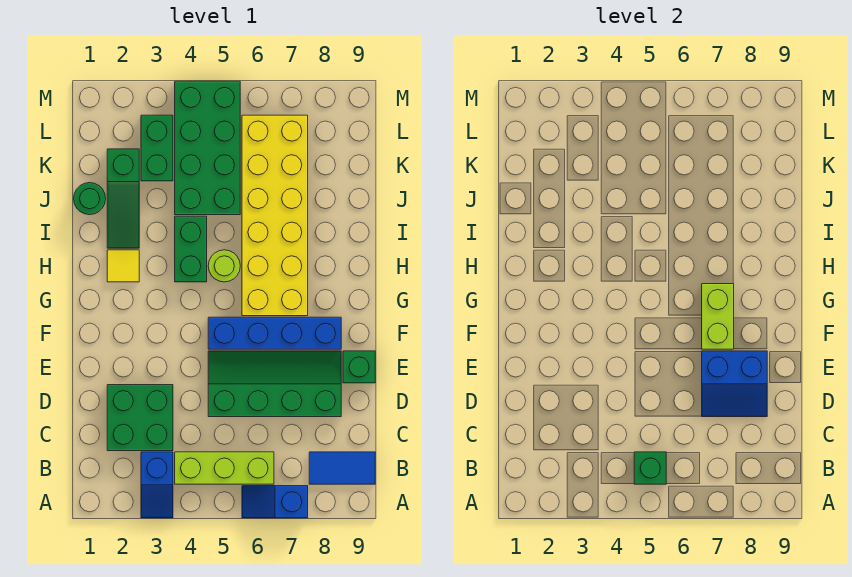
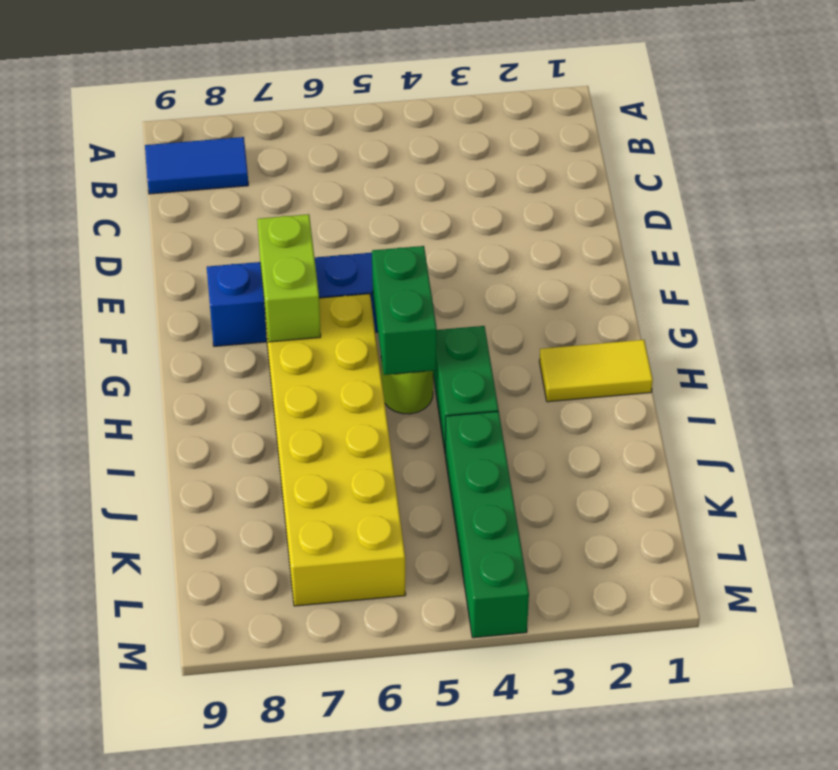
green brick G5:H5 level 2 -> green brick K3:L3 level 1
yellow tile H1:H2 level 1 -> yellow tile H2 level 1
green brick J4:M4 level 1 -> green brick J4:M5 level 1
none -> blue slope A3:B3 level 1 top B
none -> blue slope A6:A7 level 1 top 7
none -> lime brick B4:B6 level 1

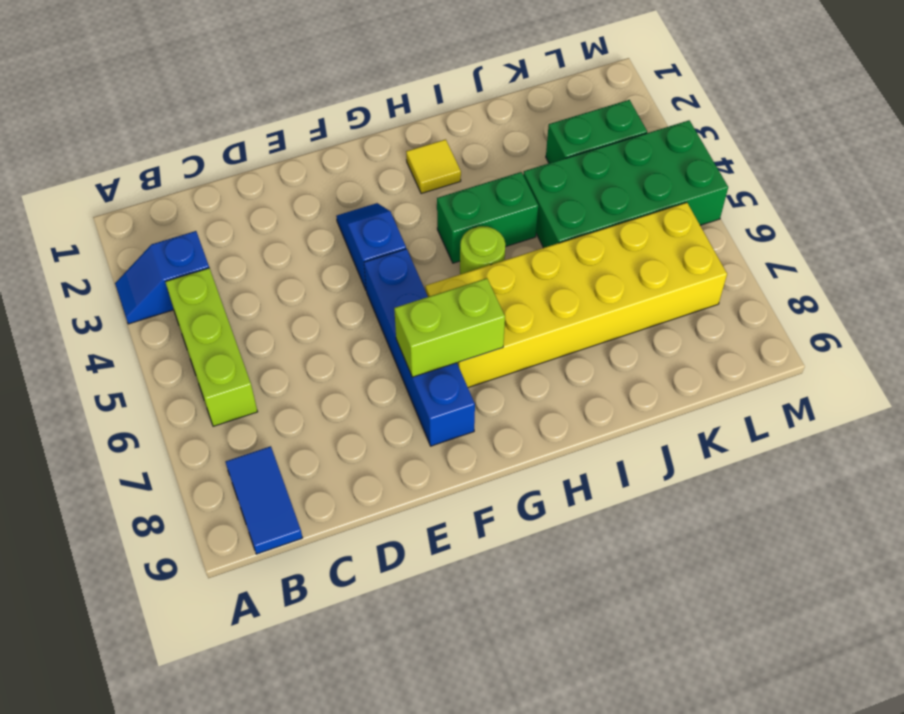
blue slope F3:F4 level 1 top 4 -> blue slope A6:A7 level 1 top 7
none -> green brick C2:D3 level 1
none -> green slope D5:E8 level 1 top D
none -> green brick E9 level 1

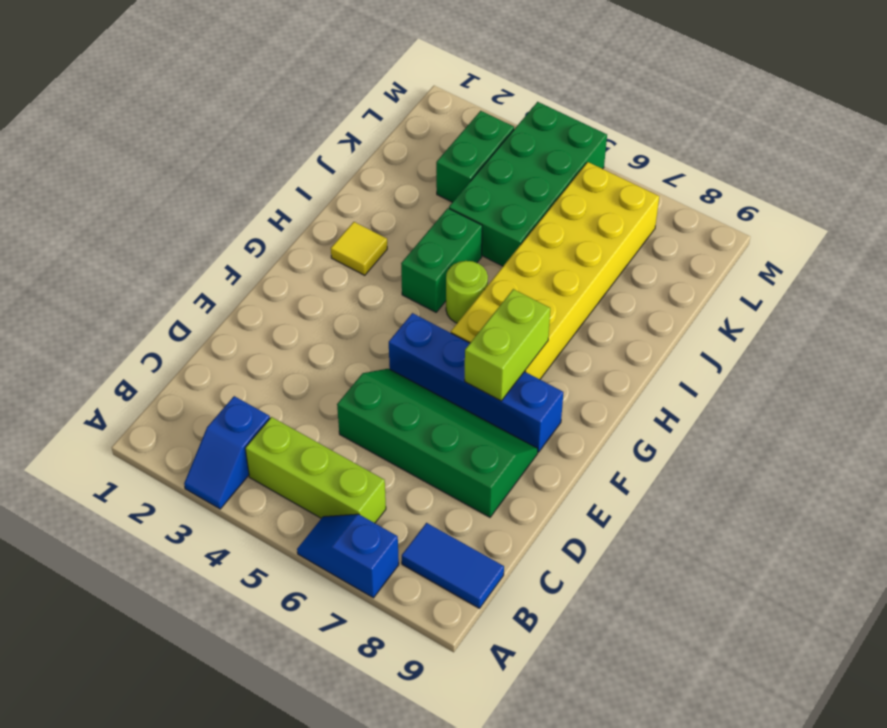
none -> green brick C2:D3 level 1
none -> green brick E9 level 1
none -> green slope I2:K2 level 1 top K

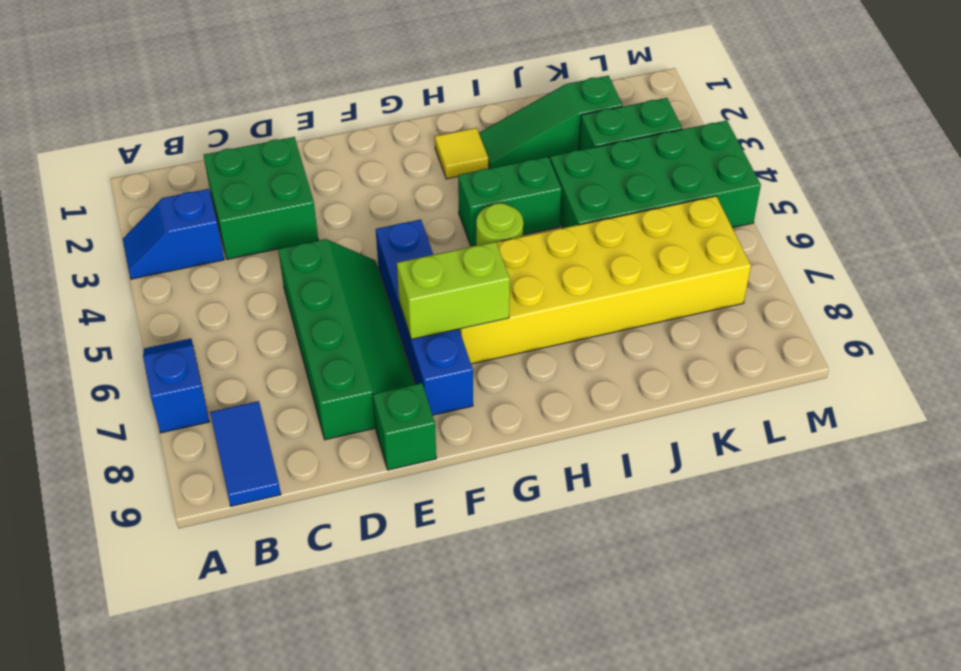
none -> lime brick B4:B6 level 1
none -> green round brick J1 level 1
none -> green brick B5 level 2

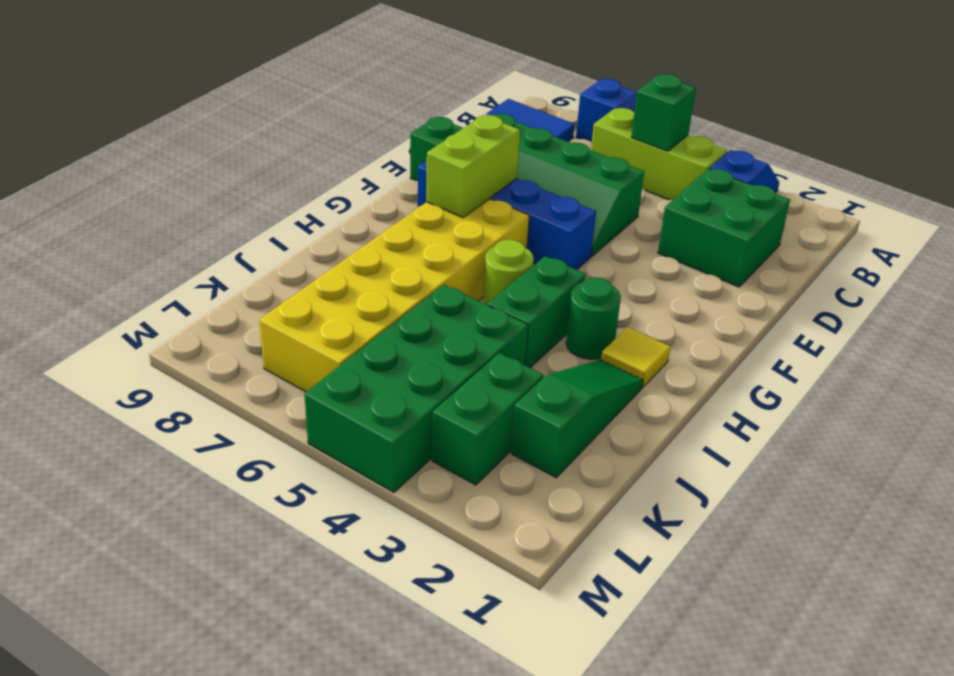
green round brick H3 level 1 -> green round brick J1 level 1
none -> blue slope D7:E8 level 2 top E

